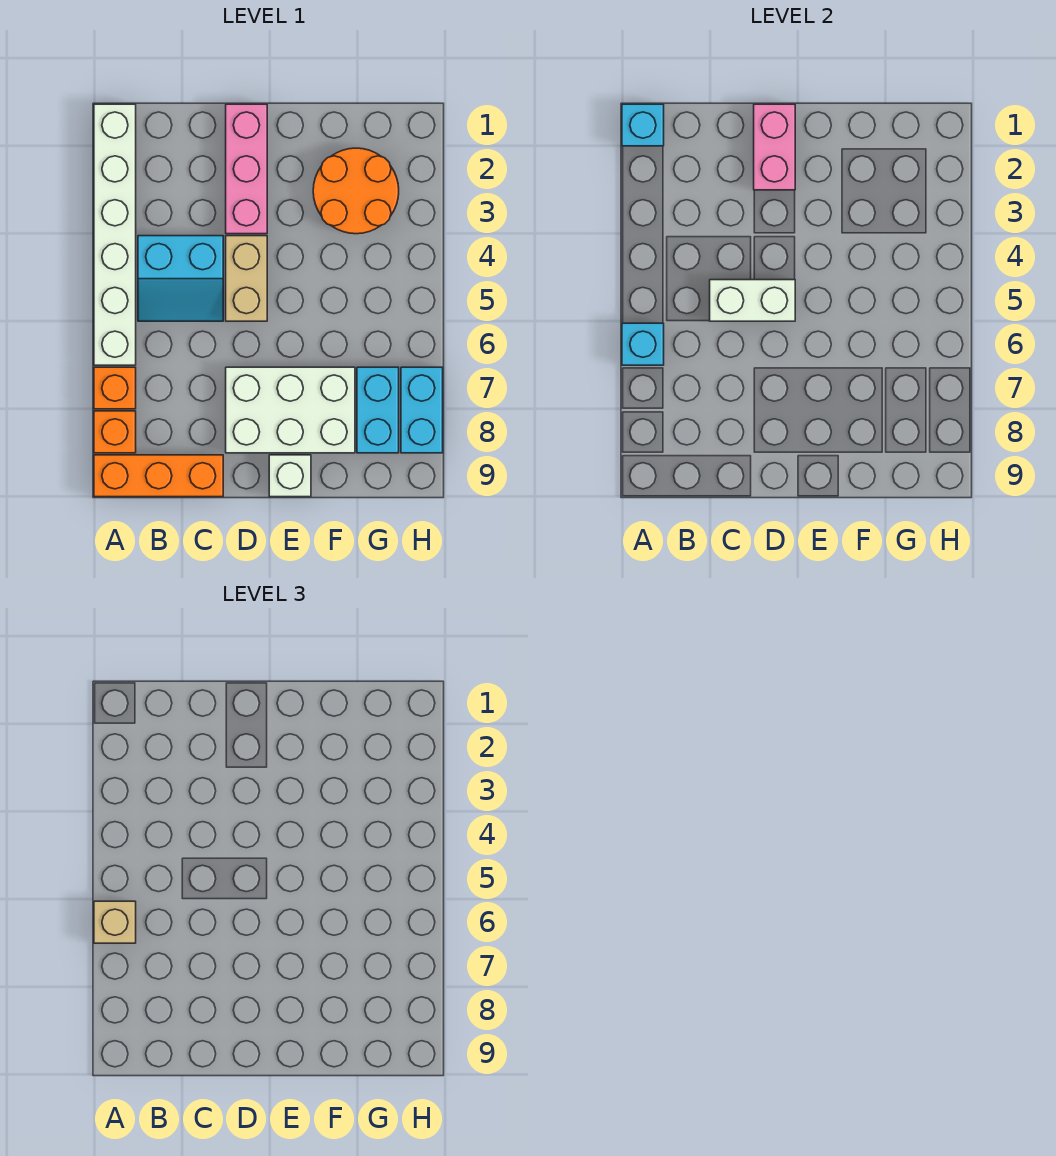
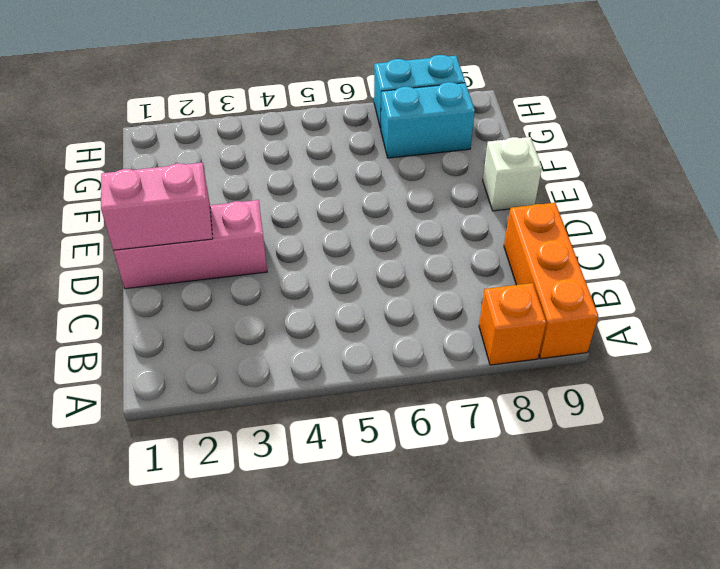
none -> white brick A1:A6 level 1
none -> orange brick A7 level 1
none -> cyan slope B4:C5 level 1 top 4

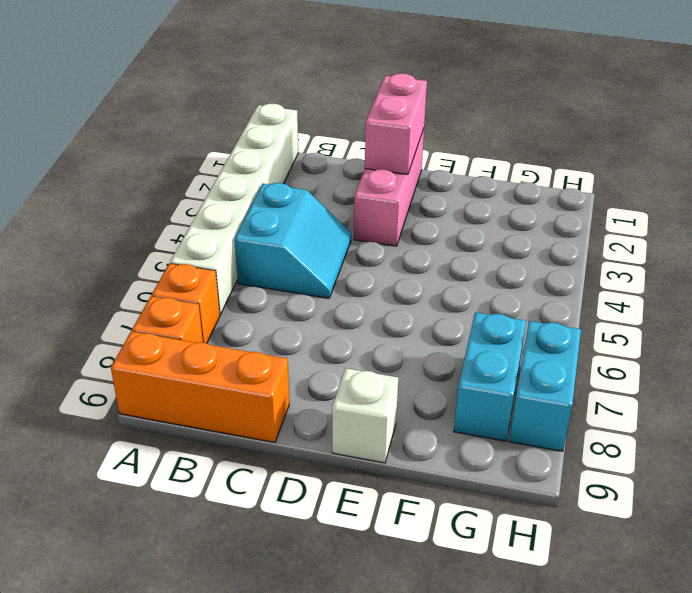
cyan slope B4:C5 level 1 top B -> cyan slope B4:C5 level 1 top 4
none -> tan brick D4:D5 level 1
none -> white brick D7:F8 level 1
none -> orange round brick F2:G3 level 1

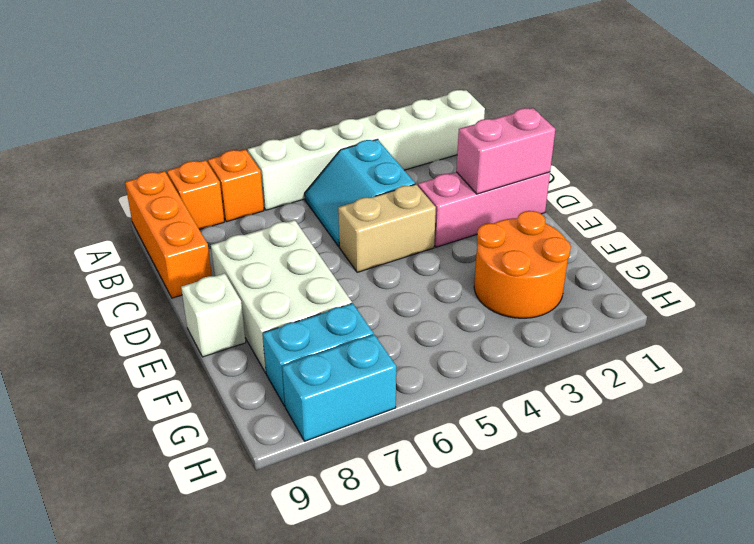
none -> cyan brick A1 level 2
none -> cyan brick A6 level 2
none -> white brick C5:D5 level 2

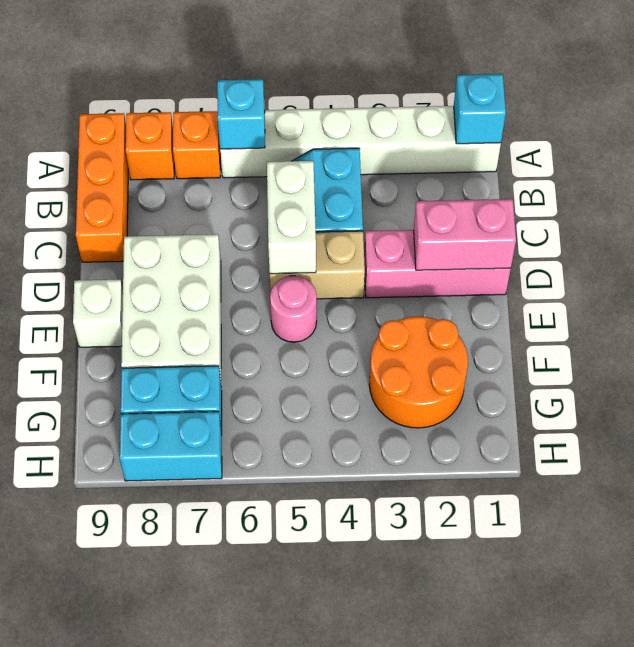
pink round brick E5 level 1 -> none
none -> tan brick A6 level 3

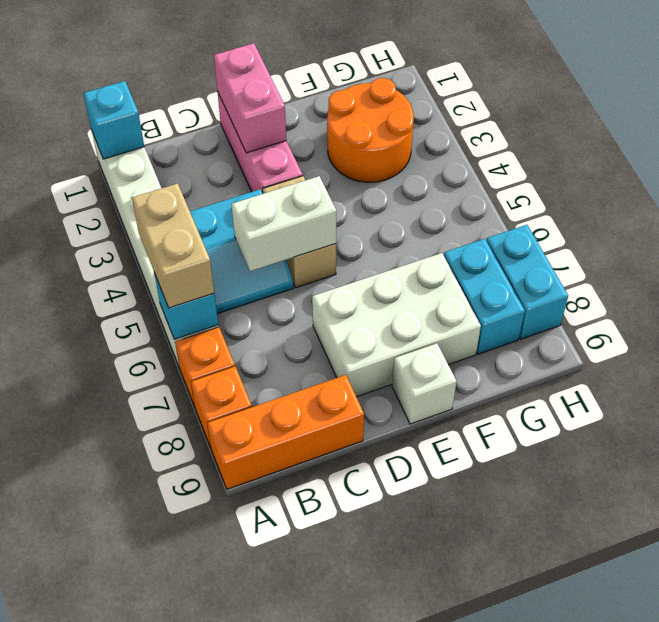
tan brick A5:A6 level 3 -> tan brick A6 level 3

